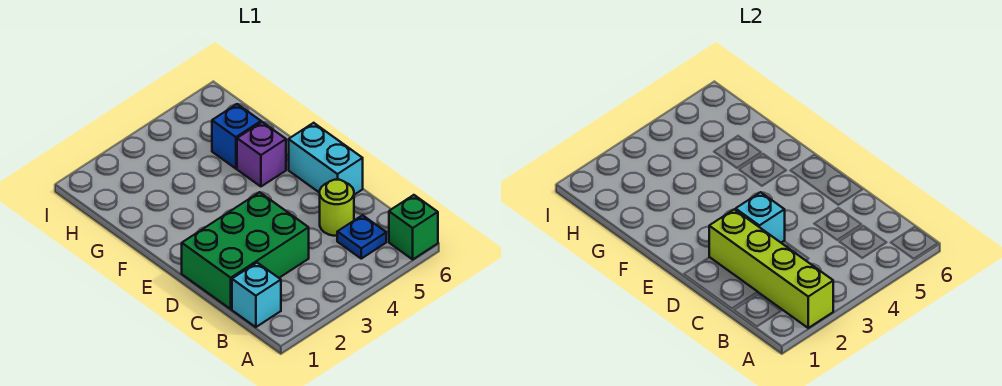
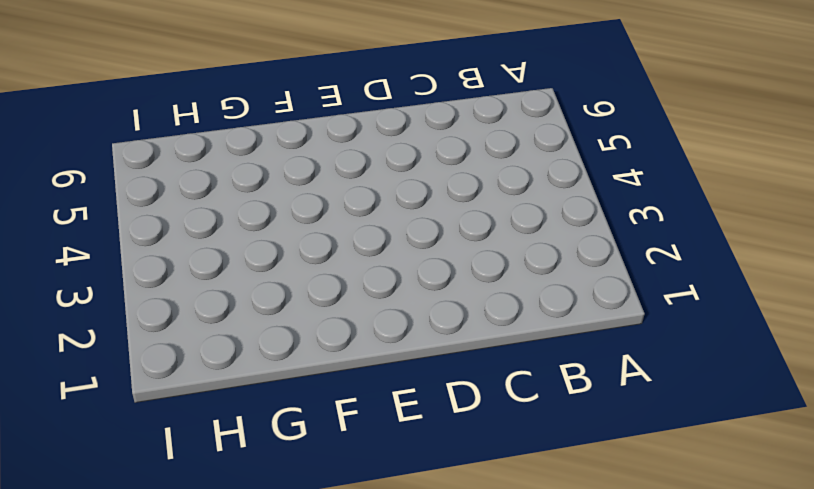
none -> green brick A6 level 1
none -> cyan brick B1 level 1

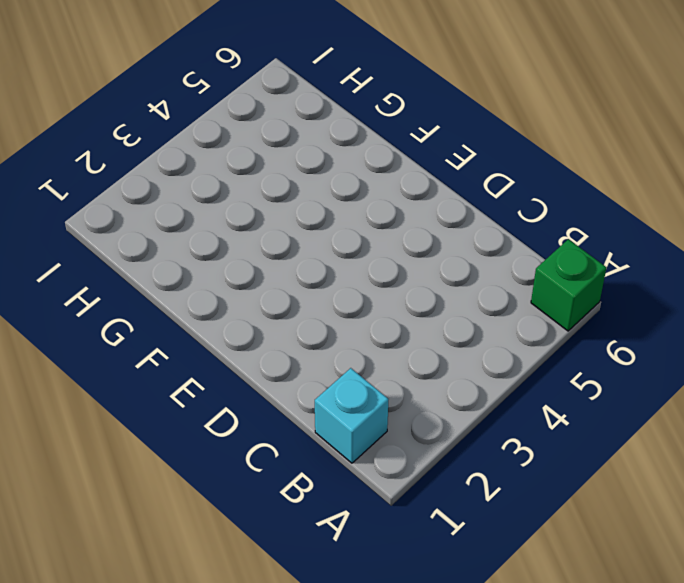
none -> blue plate B5 level 1
none -> green brick C1:D3 level 1

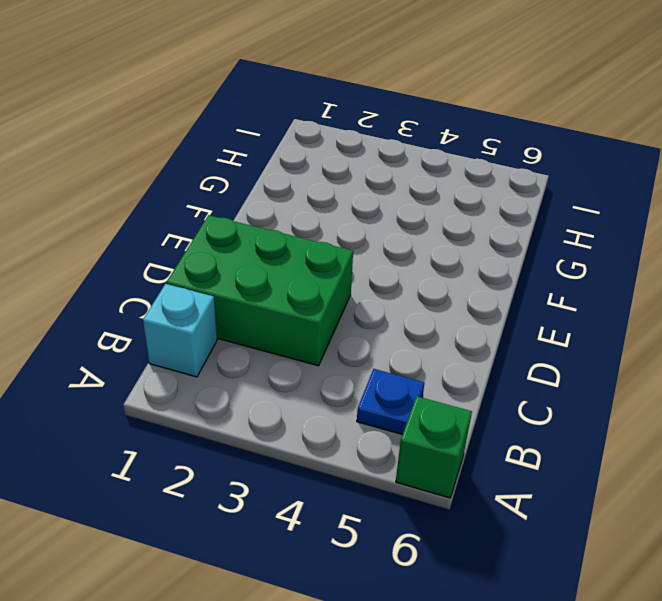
none -> lime round brick C5 level 1
none -> cyan brick D6:E6 level 1

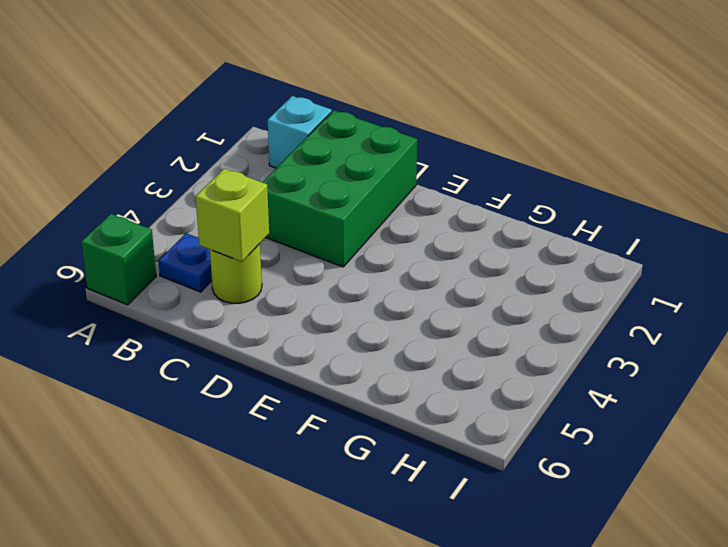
lime brick C5 level 2 -> none
none -> cyan brick D6:E6 level 1
none -> purple brick F5 level 1

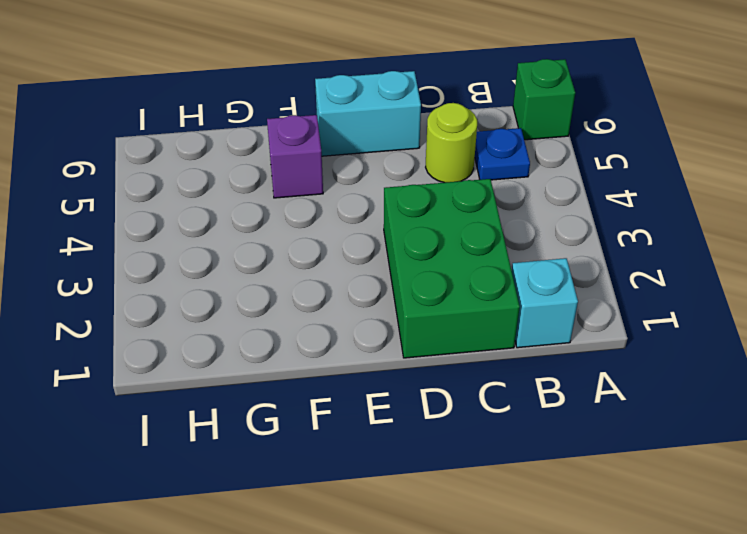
none -> blue brick G5 level 1
none -> lime brick A2:D2 level 2

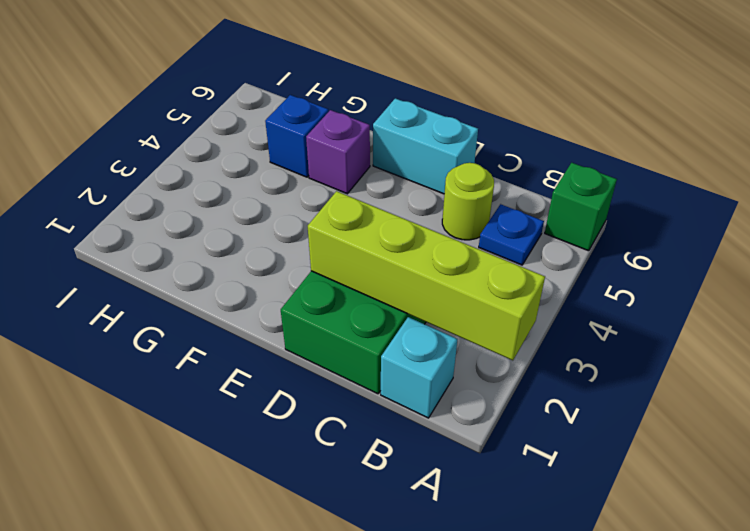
none -> cyan brick D3 level 2

